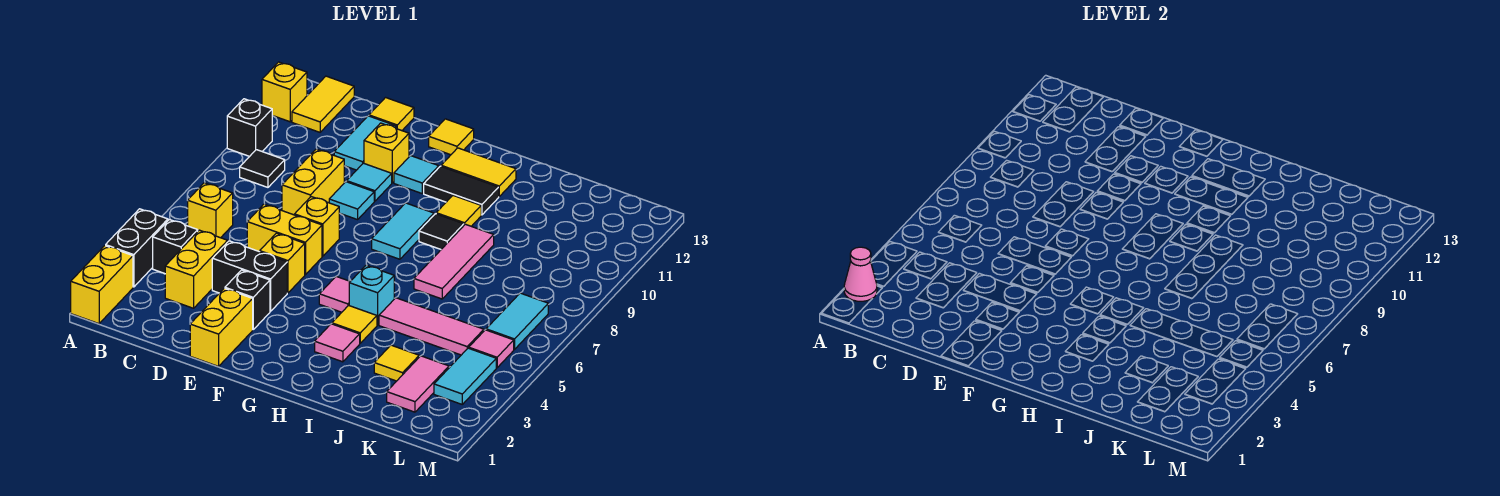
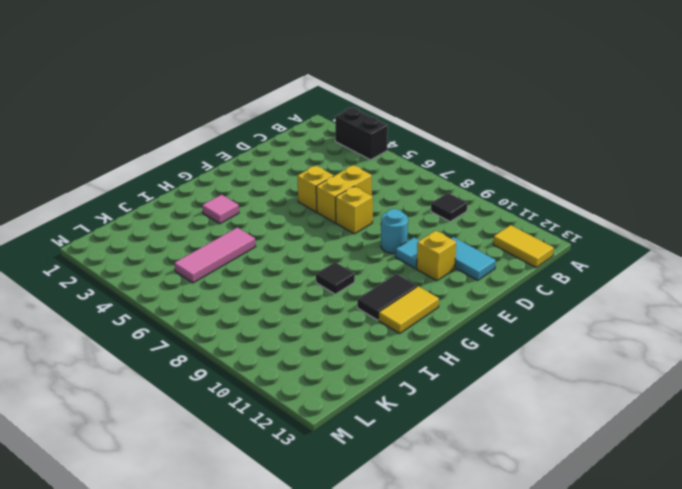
cyan round brick E9 level 1 -> cyan tile E9 level 1
none -> yellow brick A1:A2 level 1
none -> black brick A10 level 1
none -> yellow brick A12 level 1
none -> black brick B4 level 1

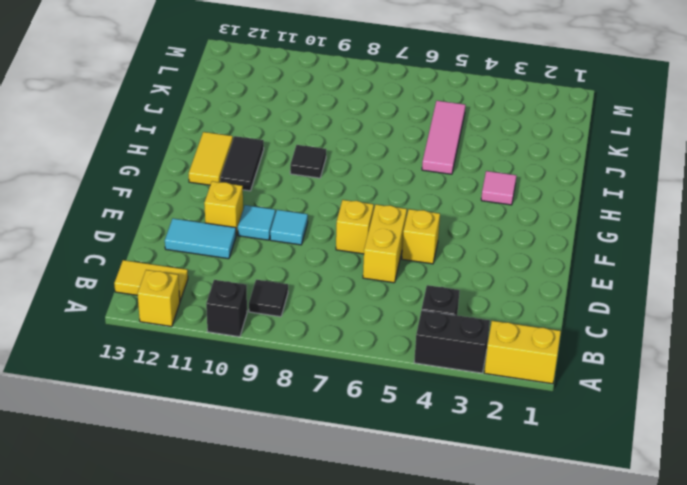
none -> yellow brick B6 level 1
none -> yellow brick C3:C4 level 1
none -> black brick D4:E4 level 1
none -> yellow brick D8:D9 level 1

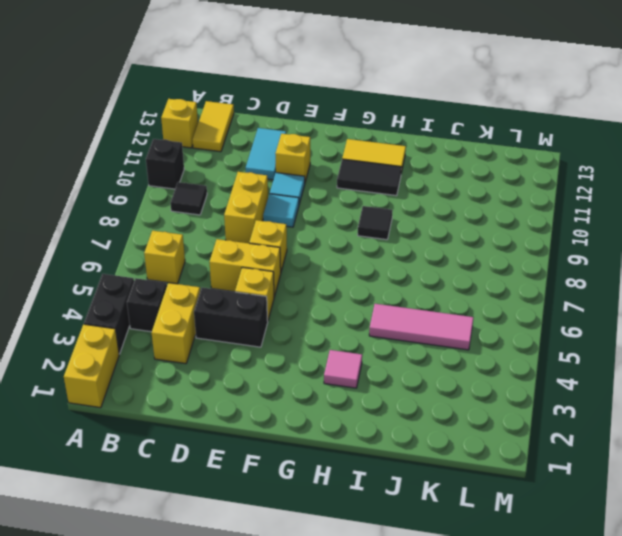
none -> yellow tile D13 level 1
none -> yellow brick E1:E2 level 1
none -> black brick E3 level 1
none -> cyan tile F11 level 1

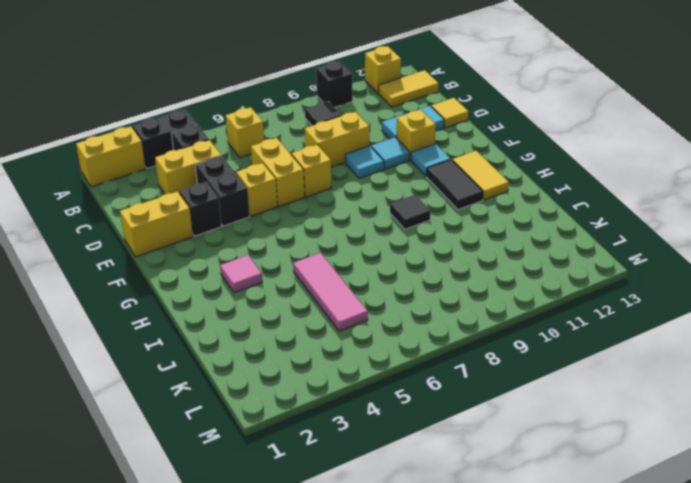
none -> yellow tile F13 level 1
none -> pink tile G5 level 1
none -> cyan tile G8:G9 level 1
none -> yellow tile H4 level 1

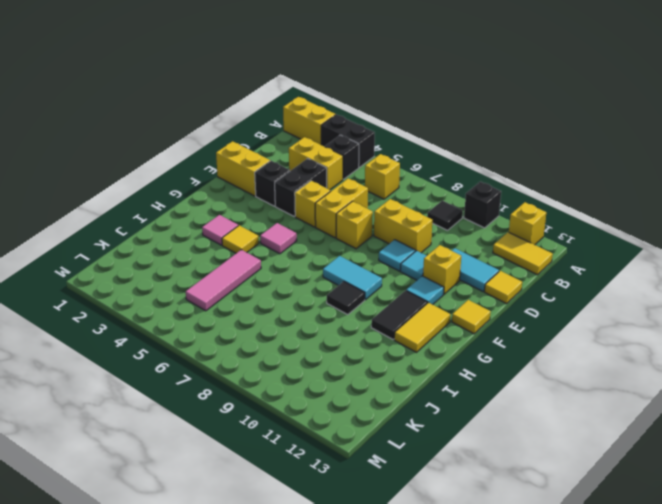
none -> cyan brick H5 level 1
none -> yellow tile H10 level 1
none -> pink tile I7:I9 level 1
none -> yellow tile J3 level 1

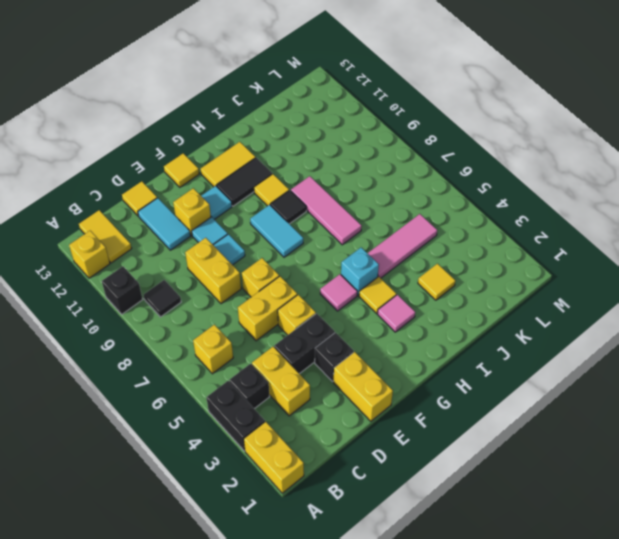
none -> pink tile K2:K3 level 1
none -> cyan tile L3:L4 level 1
none -> pink tile L5 level 1
none -> cyan tile L6:L7 level 1

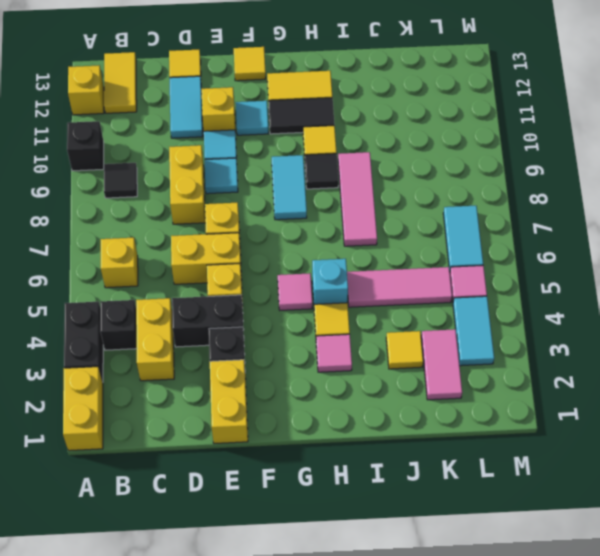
none -> pink cone A2 level 2

